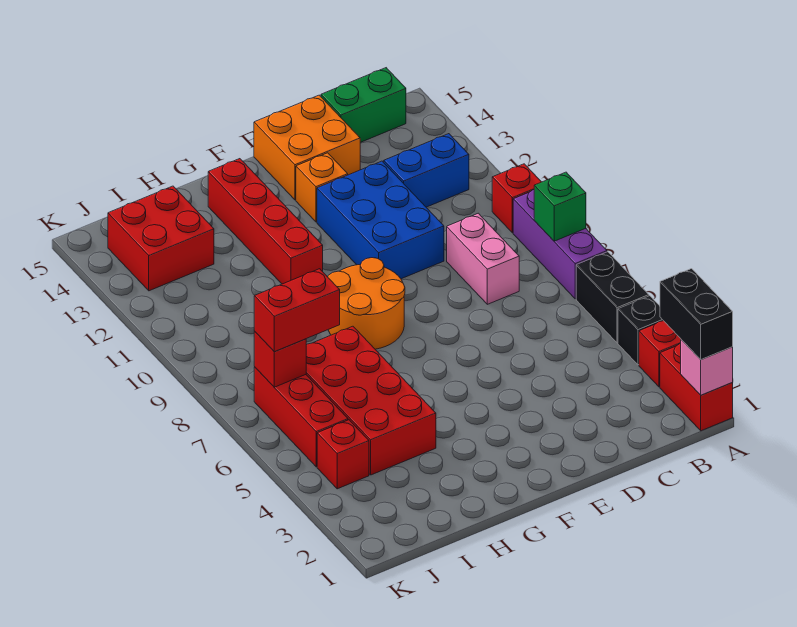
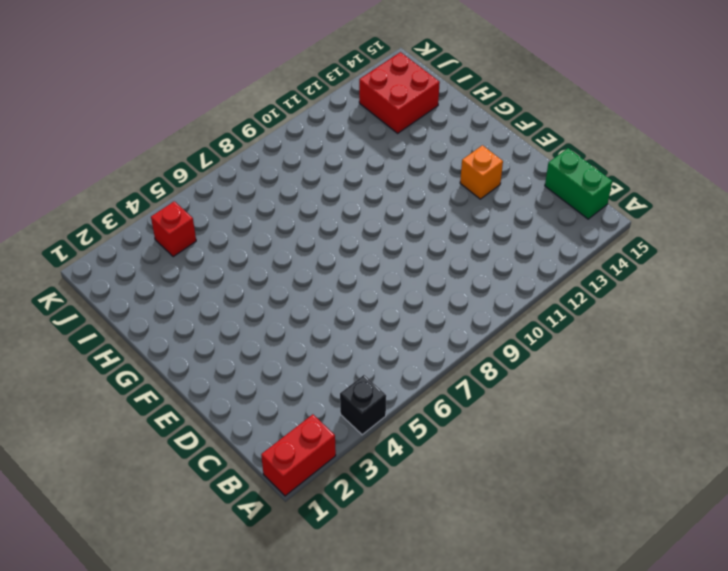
none -> red brick A3 level 1
none -> black brick A5:A6 level 1
none -> purple brick A7:A9 level 1

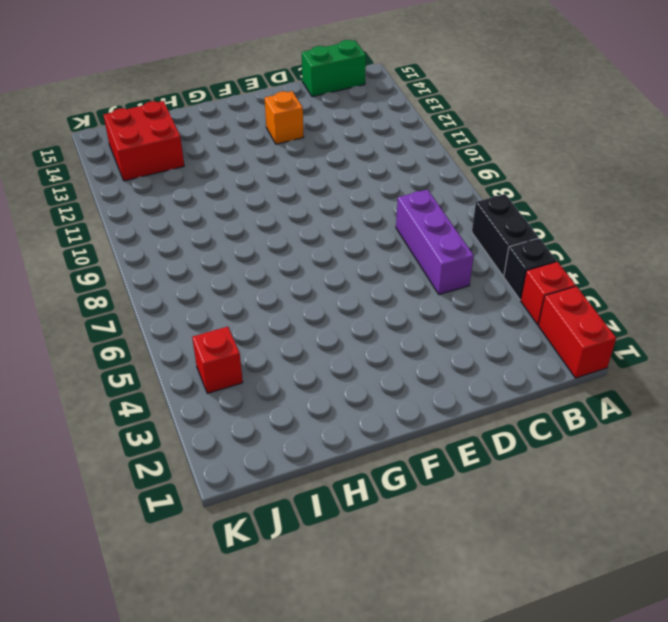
purple brick C5:C7 level 1 -> purple brick A7:A9 level 1
none -> red brick A10 level 1
none -> blue brick B12:C12 level 1
none -> pink brick C8:C9 level 1

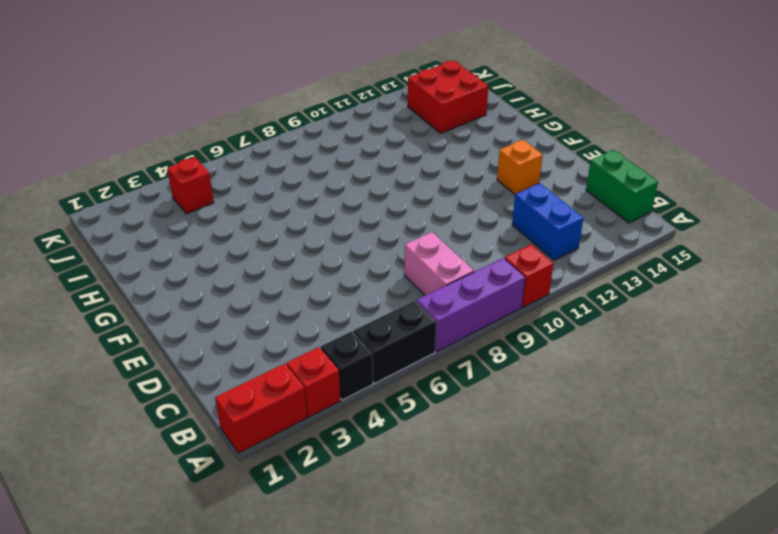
pink brick B8:C8 level 1 -> pink brick C8:C9 level 1
none -> blue brick D10:E12 level 1
none -> orange brick D14:E15 level 1
none -> orange round brick F8:G9 level 1

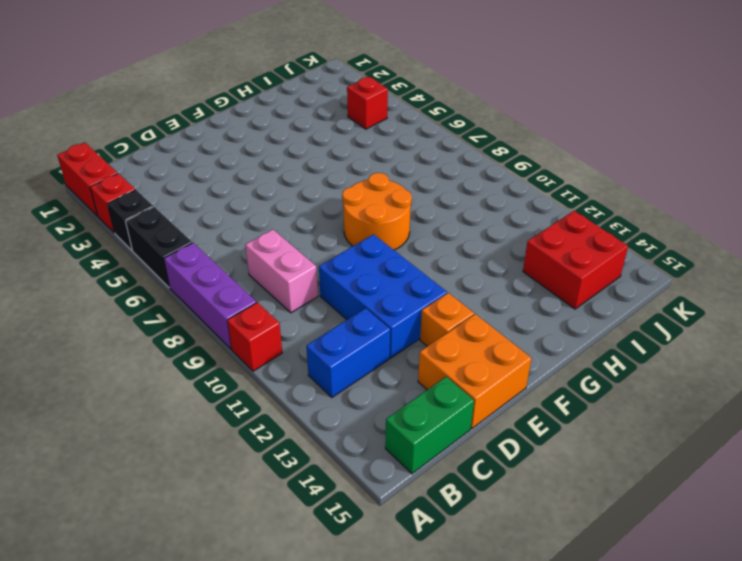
none -> red brick G11:G14 level 1
none -> red brick H4:I7 level 1
none -> red brick J5:J7 level 1

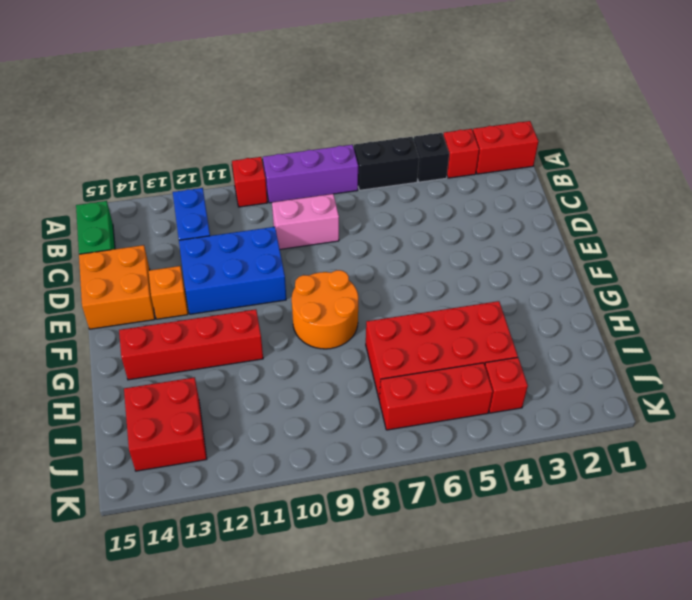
none -> pink brick A1 level 2
none -> green brick A8 level 2
none -> red brick J7 level 2

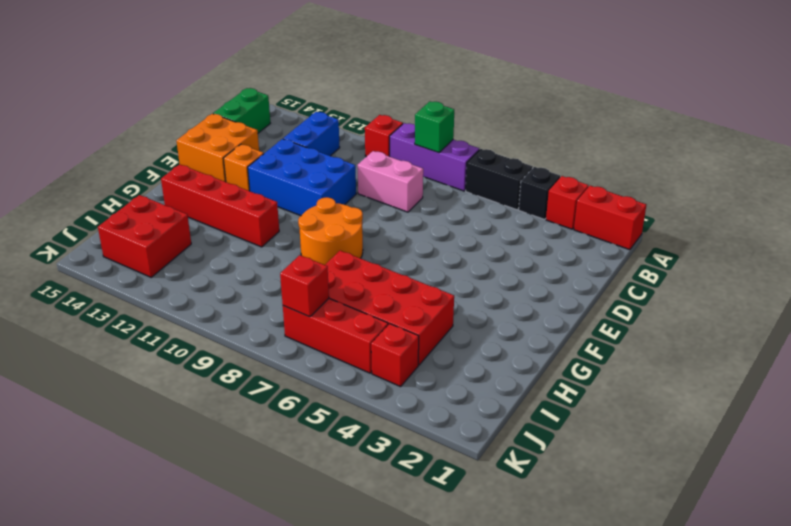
none -> pink brick A1 level 2
none -> black brick A1:A2 level 3
none -> red brick I7:J7 level 3

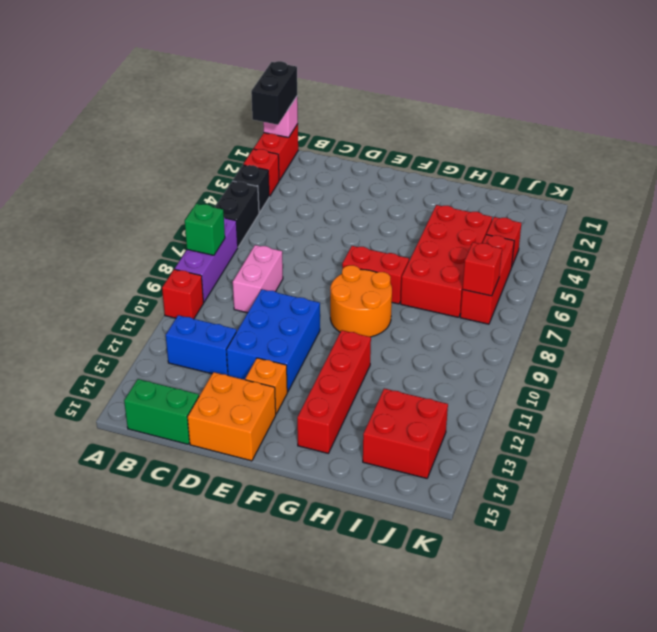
red brick F7:G7 level 1 -> red brick I7:J7 level 3

